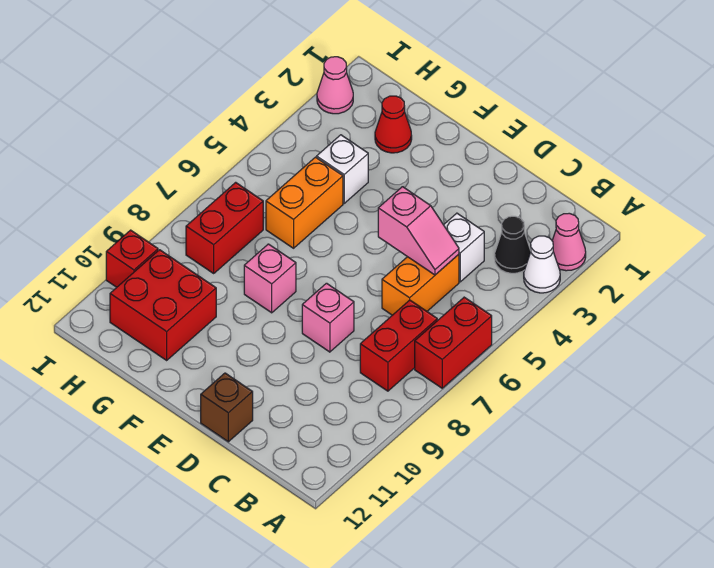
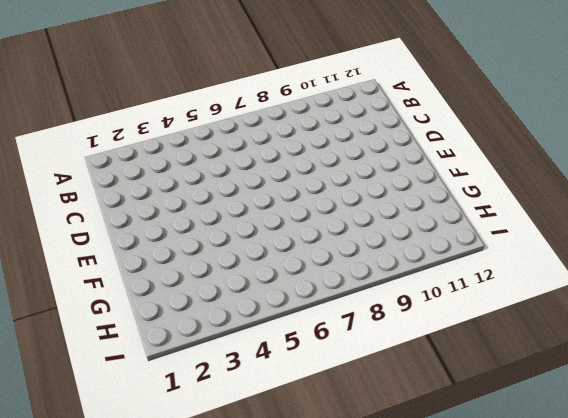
none -> pink cone A2 level 1
none -> white cone A3 level 1
none -> red brick A6:A7 level 1

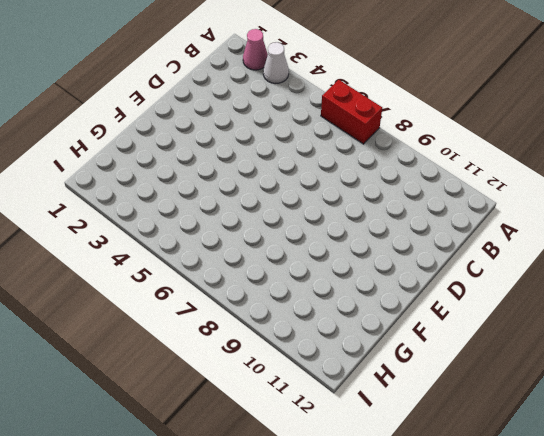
none -> black cone B3 level 1
none -> red brick B7:B8 level 1
none -> white brick C4 level 1

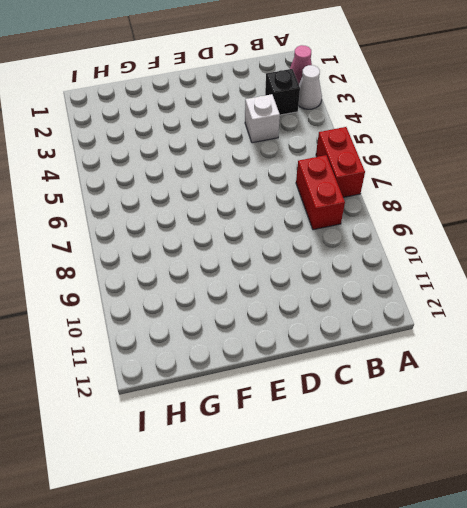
black brick B3 level 1 -> black cone B3 level 1
none -> orange brick C5:C6 level 1
none -> pink brick D8 level 1
none -> brown brick D12 level 1

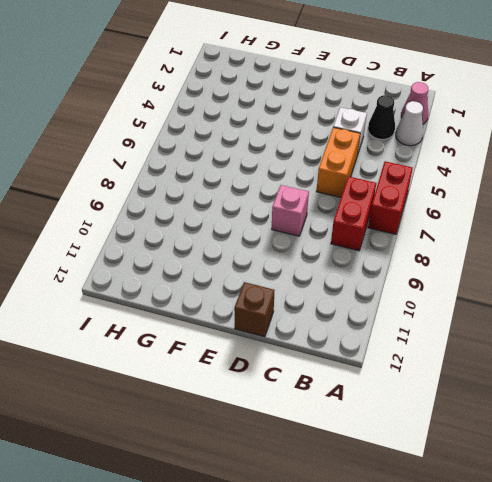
none -> pink brick F8 level 1
none -> red cone G2 level 1
none -> white brick G4 level 1

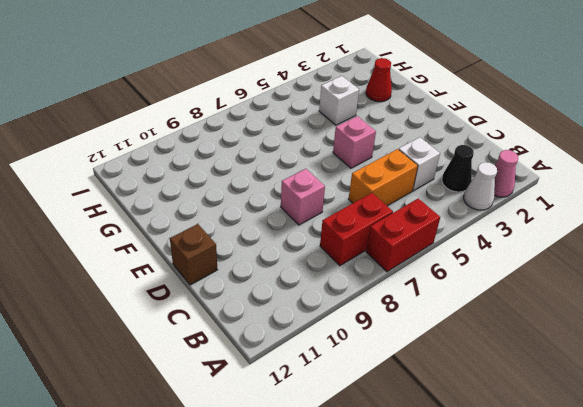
pink brick E5 level 1 -> pink brick F8 level 1
none -> orange brick G5:G6 level 1
none -> red brick G10:H11 level 1
none -> red brick H7:H8 level 1

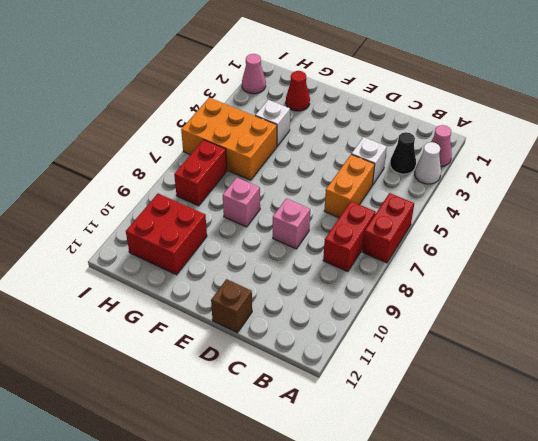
orange brick G5:I6 level 1 -> orange brick G5:G6 level 1
none -> red brick I10 level 1
none -> pink slope C5:D5 level 2 top D

